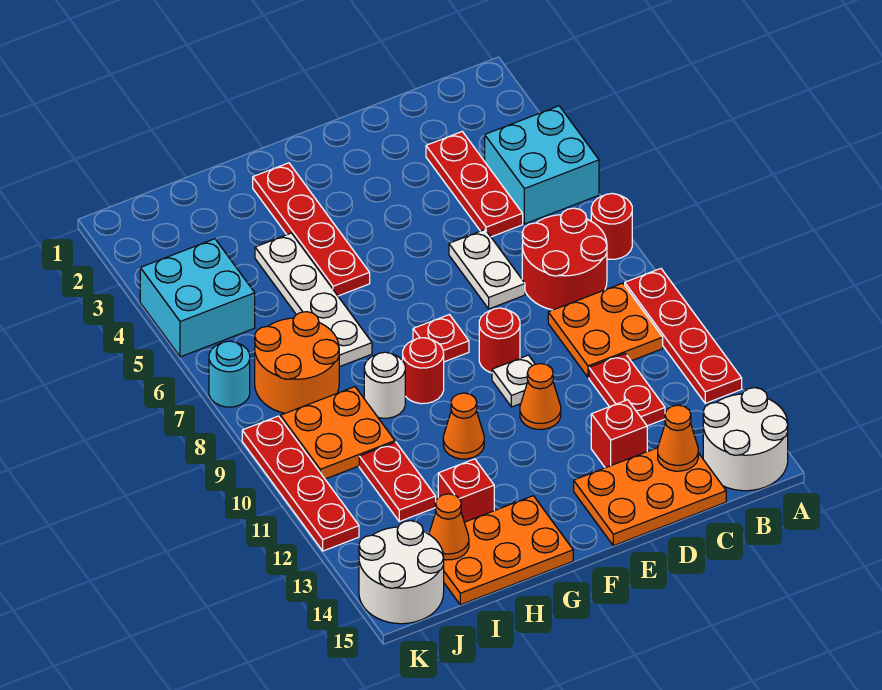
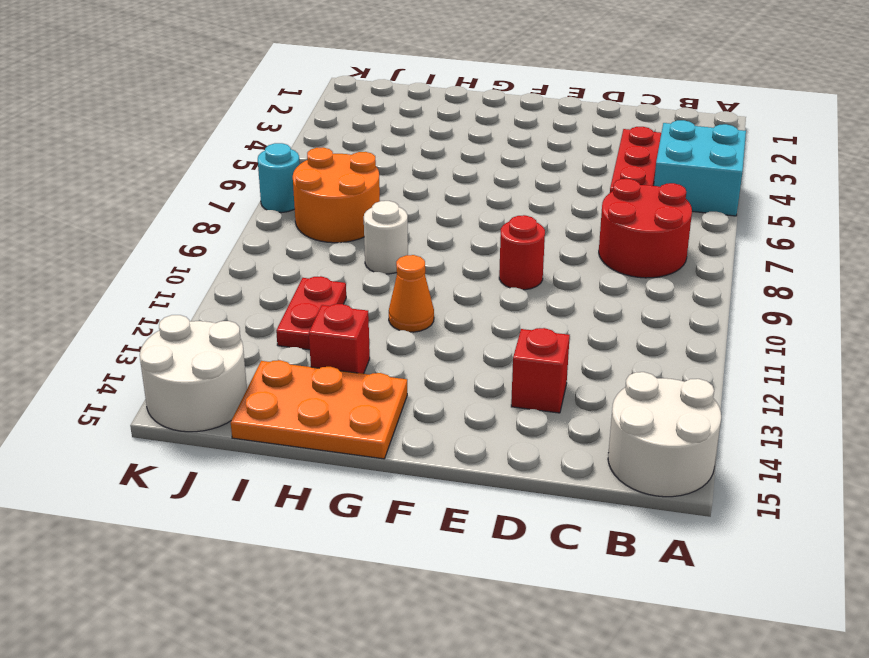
none -> red round brick A7 level 1
none -> red plate A9:A12 level 1
none -> orange plate B9:C10 level 1
none -> red plate C11:C12 level 1

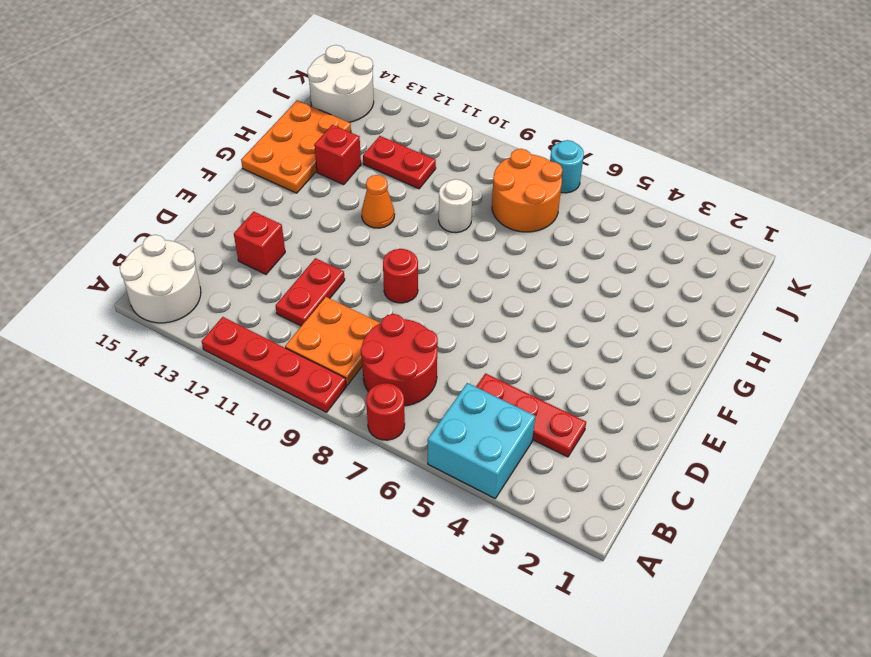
red plate C11:D11 level 1 -> red plate C11:C12 level 1
none -> orange plate C14:E15 level 1
none -> white plate D6:D7 level 1
none -> white plate E10 level 1
none -> orange cone E11 level 1

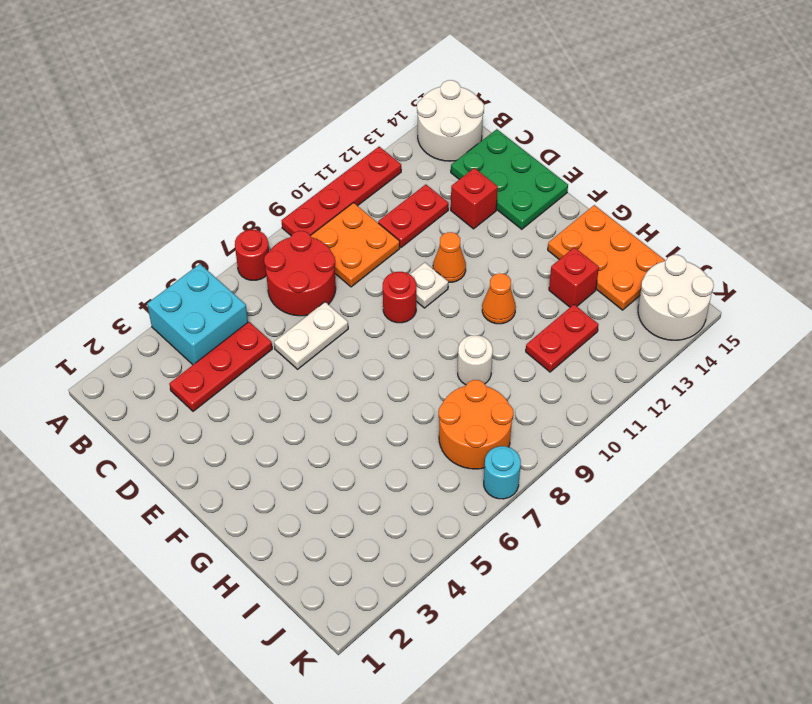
green plate C14:E15 level 1 -> orange plate C14:E15 level 1
none -> red plate F8 level 1
none -> red plate G2:G5 level 1
none -> red round brick G9 level 1
none -> white plate H4:H7 level 1

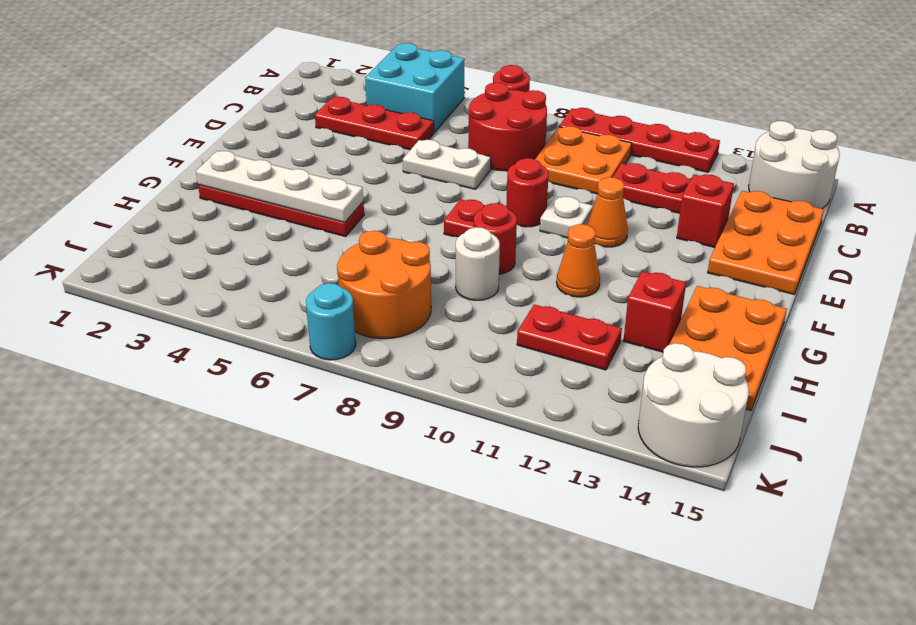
white plate G2:G5 level 2 -> white plate H4:H7 level 1
none -> orange plate I9:J10 level 1
none -> cyan brick J4:K5 level 1
none -> red plate K9:K12 level 1
none -> orange cone C14 level 2

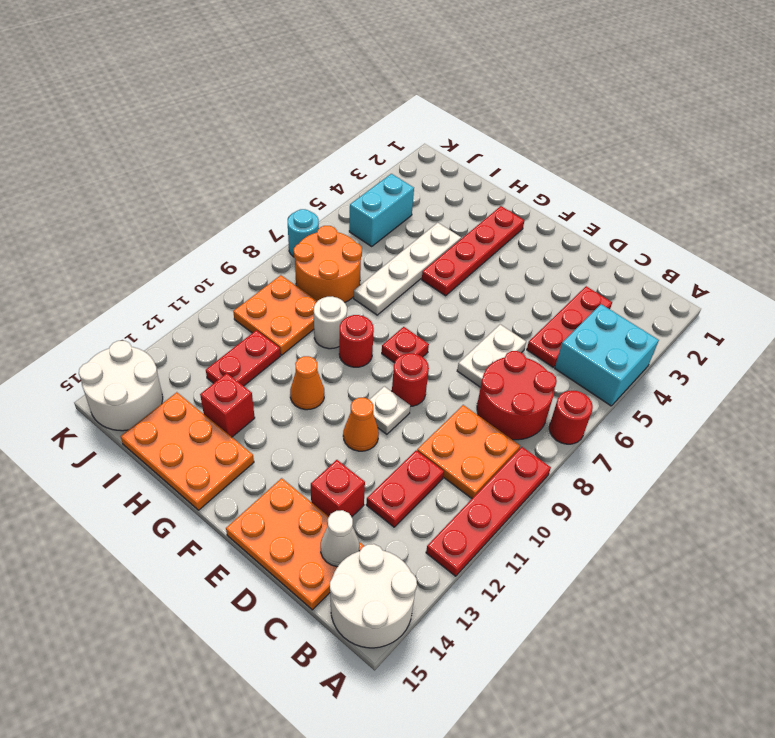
white cone C14 level 2 -> orange cone C14 level 2
cyan brick J4:J5 level 1 -> cyan brick J4:K5 level 1
none -> red plate K9:K12 level 1
none -> orange cone I14 level 2

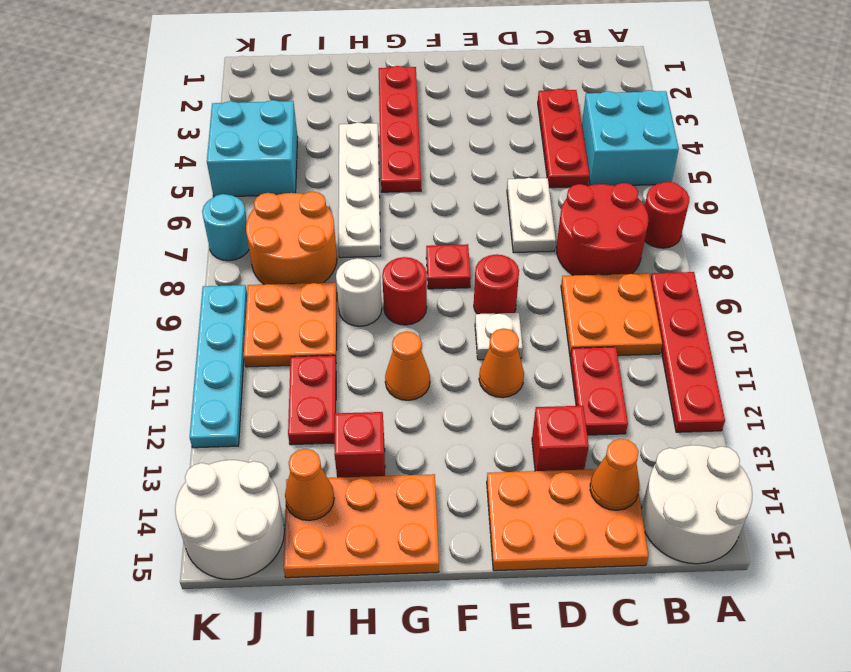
cyan plate K9:K12 level 1 -> red plate K9:K12 level 1

